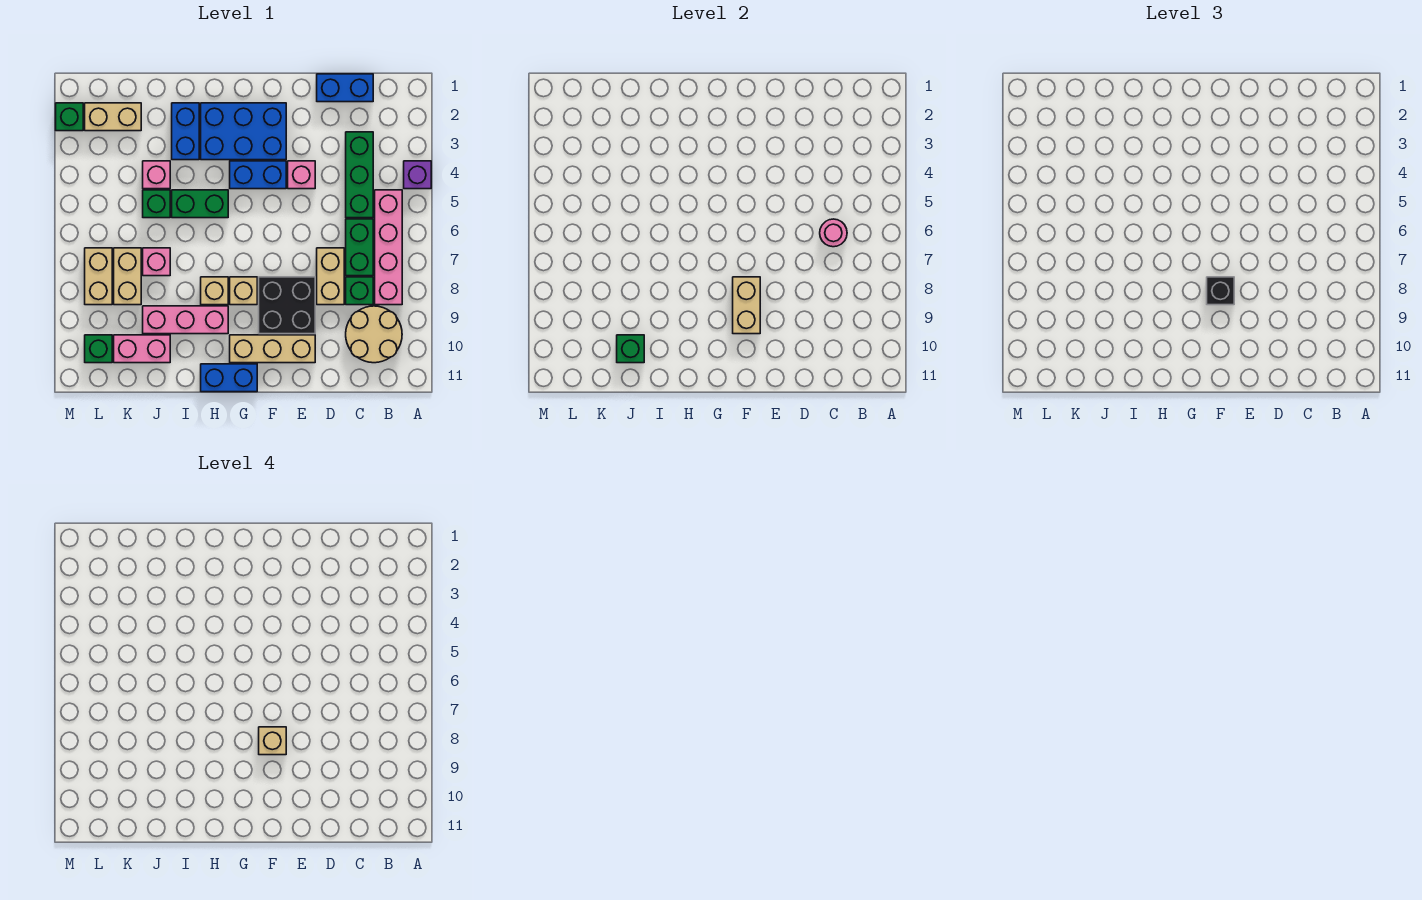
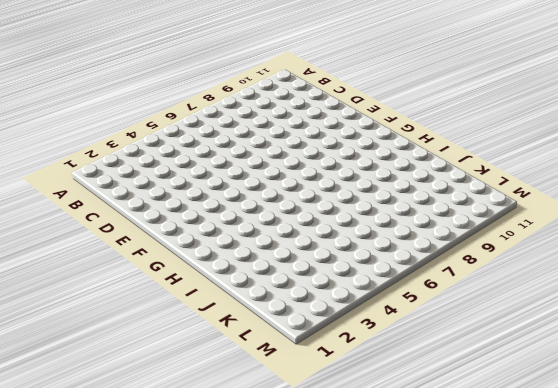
none -> purple brick A4 level 1
none -> pink brick B5:B8 level 1
none -> tan round brick B9:C10 level 1
none -> blue brick C1:D1 level 1

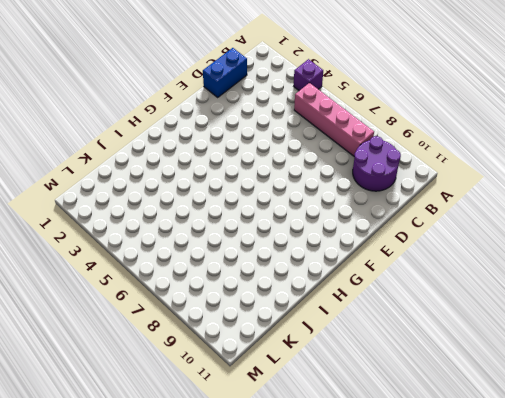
purple round brick B9:C10 level 1 -> tan round brick B9:C10 level 1
none -> green brick C3:C5 level 1
none -> green brick C6:C7 level 1
none -> green brick C8 level 1
none -> tan brick D7:D8 level 1

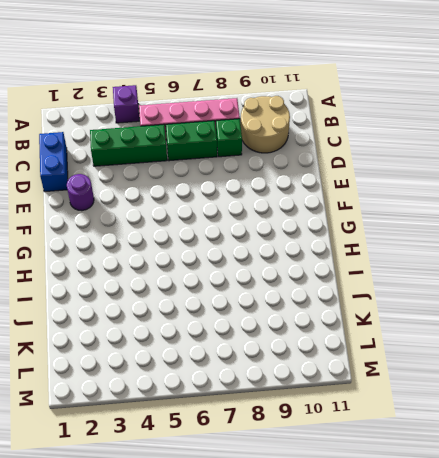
purple round brick E2 level 1 -> none
none -> tan brick D7:D8 level 1
none -> pink brick E4 level 1
none -> black brick E8:F9 level 1
none -> tan brick E10:G10 level 1

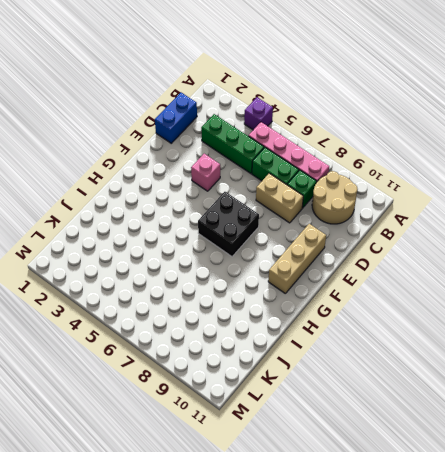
black brick F6:G7 level 1 -> black brick E8:F9 level 1
none -> blue brick F2:H3 level 1
none -> blue brick F4:G4 level 1
none -> tan brick G8 level 1
none -> blue brick G11:H11 level 1

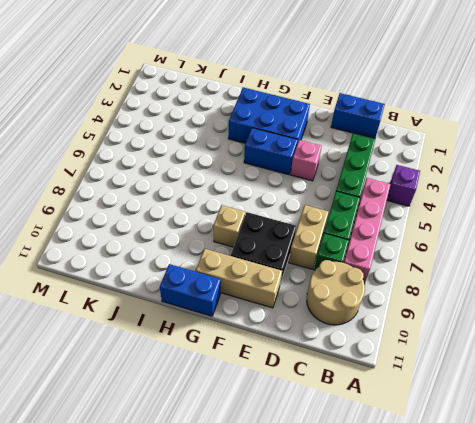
none -> green brick H5:I5 level 1
none -> tan brick H8 level 1
none -> pink brick H9:J9 level 1
none -> blue brick I2:I3 level 1

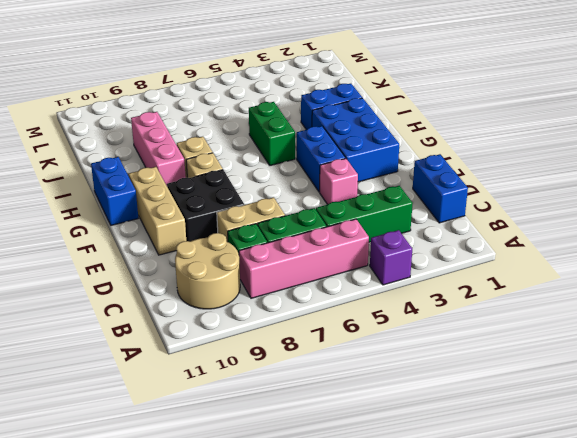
none -> pink brick J4 level 1
none -> green brick J5 level 1
none -> pink brick J7 level 1
none -> pink brick J10:K10 level 1

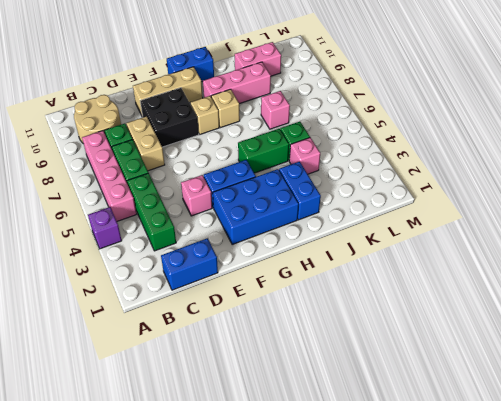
none -> tan brick K2:L2 level 1
none -> tan brick K7:K8 level 1
none -> tan brick L7:L8 level 1
none -> green brick L10 level 1

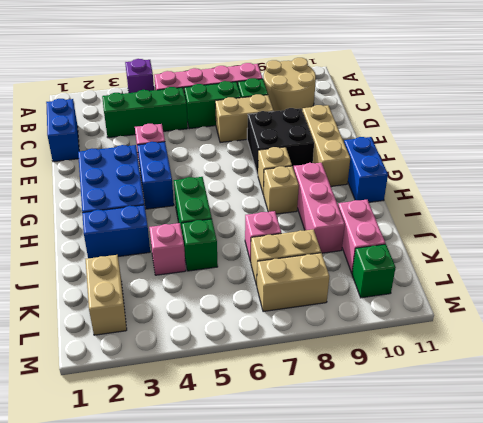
none -> green brick M2 level 1
none -> pink round brick C6 level 2
none -> tan brick F8:F9 level 2
none -> green brick J10 level 2

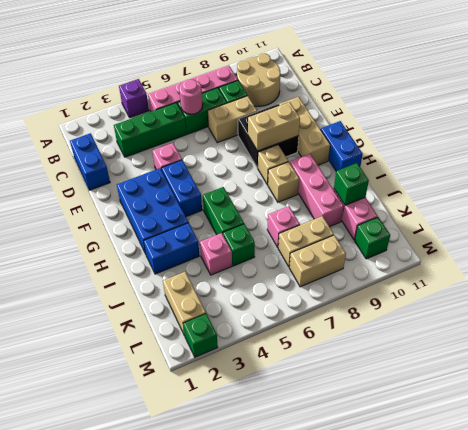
none -> black brick F8 level 3
none -> tan brick F8 level 4

